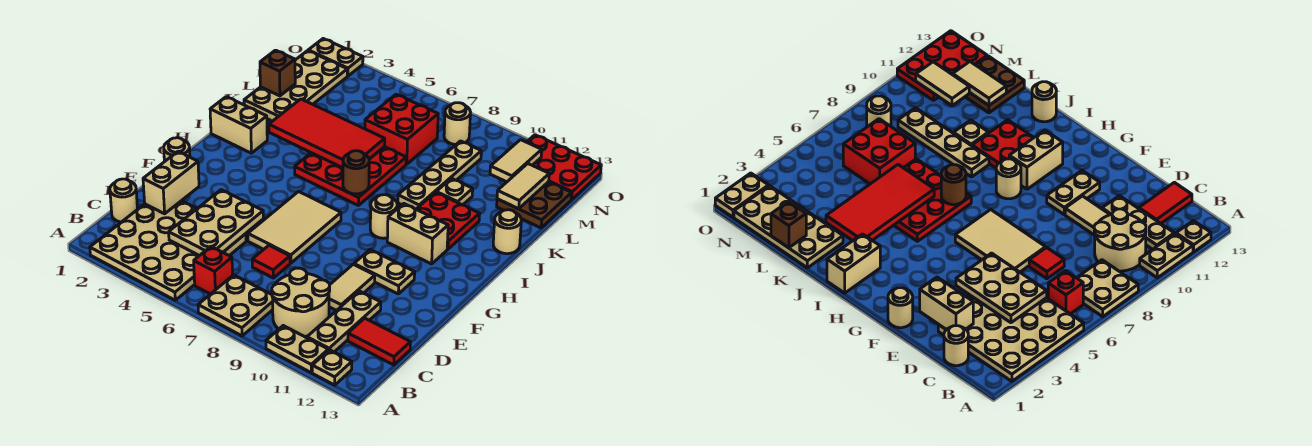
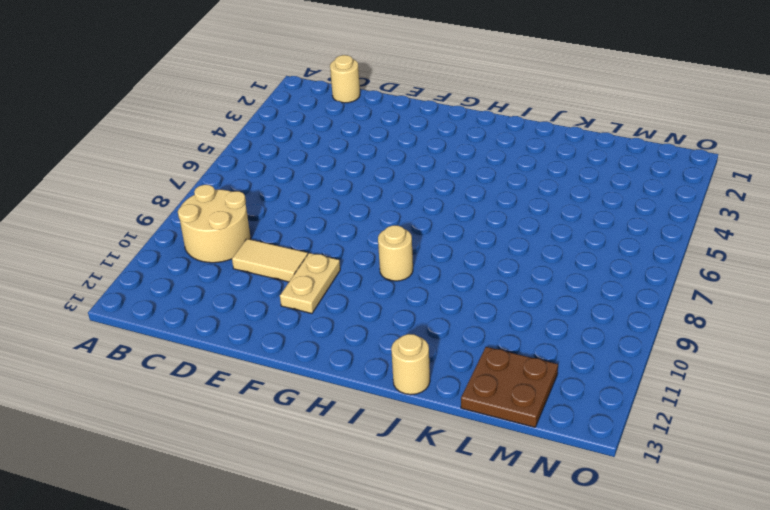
none -> tan plate A2:D5 level 1
none -> tan plate A7:B8 level 1
none -> tan plate A10:A11 level 1
none -> tan plate A12 level 1

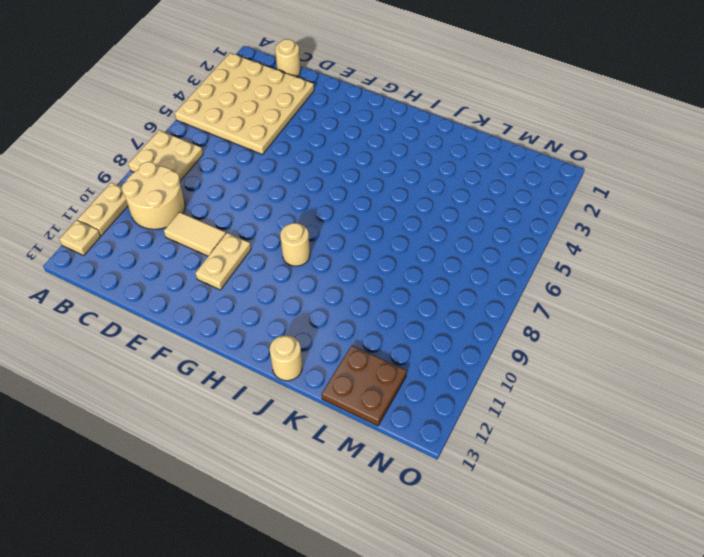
none -> red brick B6 level 1
none -> tan plate B11:D11 level 1
none -> red tile C12:C13 level 1
none -> red tile D7 level 1

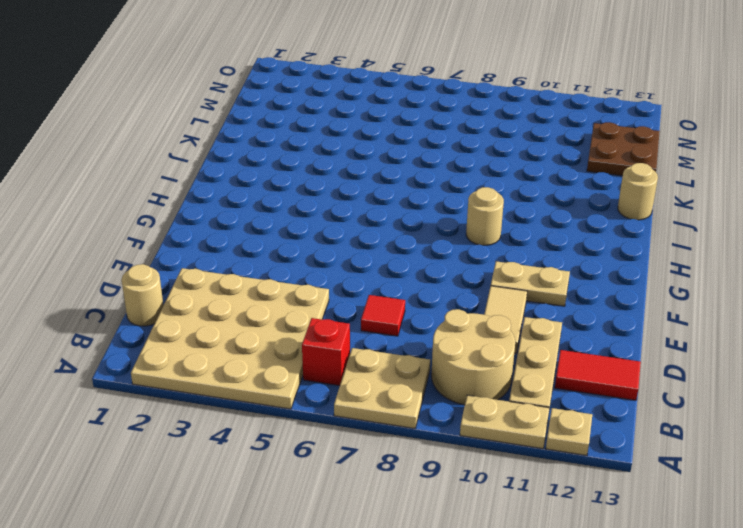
none -> tan tile E6:G7 level 1
none -> tan round brick F1 level 1
none -> tan brick H10:H11 level 1
none -> tan brick I1:I2 level 1

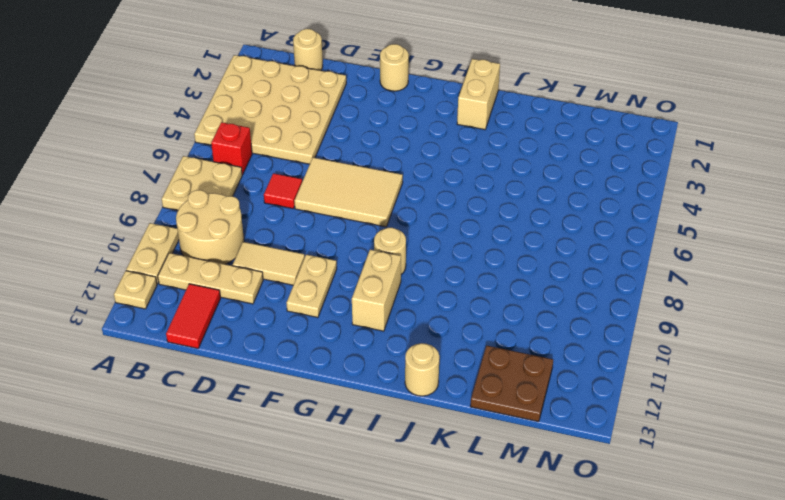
none -> red plate I5:K7 level 1
none -> red plate I10:J11 level 1
none -> tan plate J9:M9 level 1
none -> tan plate K1:N2 level 1

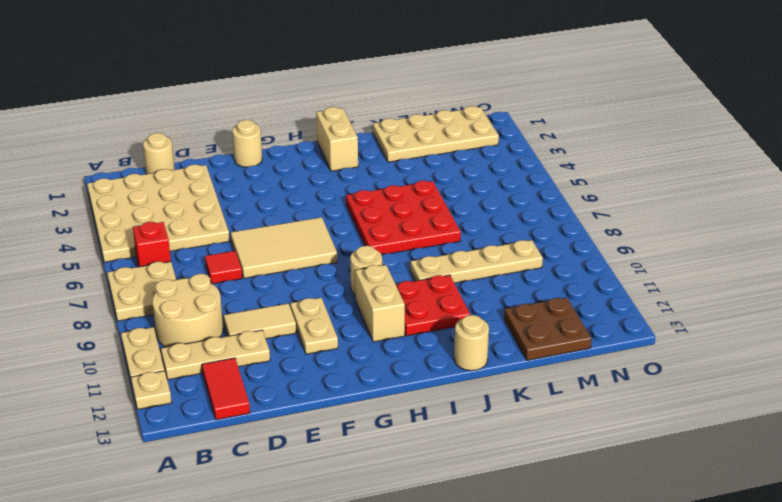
none -> tan plate K10 level 1
none -> red brick L6:M7 level 1
none -> tan round brick N8 level 1
none -> red plate N11:O13 level 1

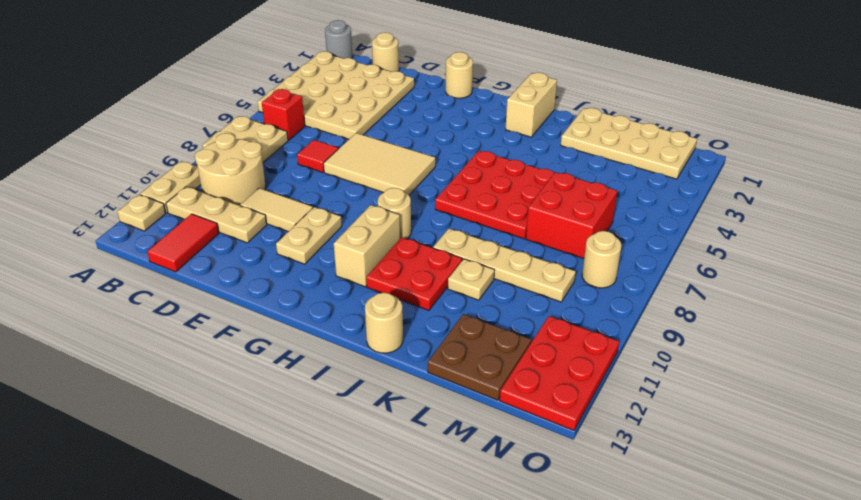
grey round brick A1 level 1 -> none
none -> tan plate O1:O2 level 1
none -> tan plate C4:E5 level 2
none -> tan brick D2:E2 level 2
none -> brown round brick I7 level 2

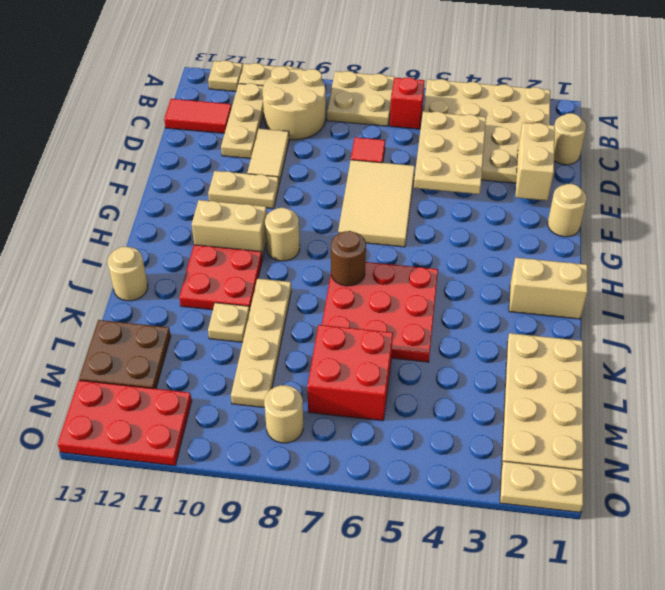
none -> red tile J3:K6 level 2
none -> brown brick L1 level 2
none -> tan tile L12:M12 level 2
none -> tan tile M11:N11 level 2

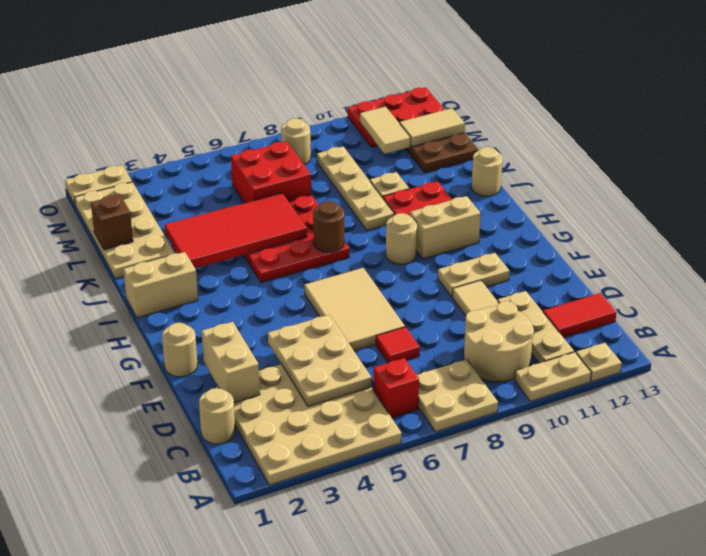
tan tile M12:M13 level 2 -> tan tile L12:M12 level 2

